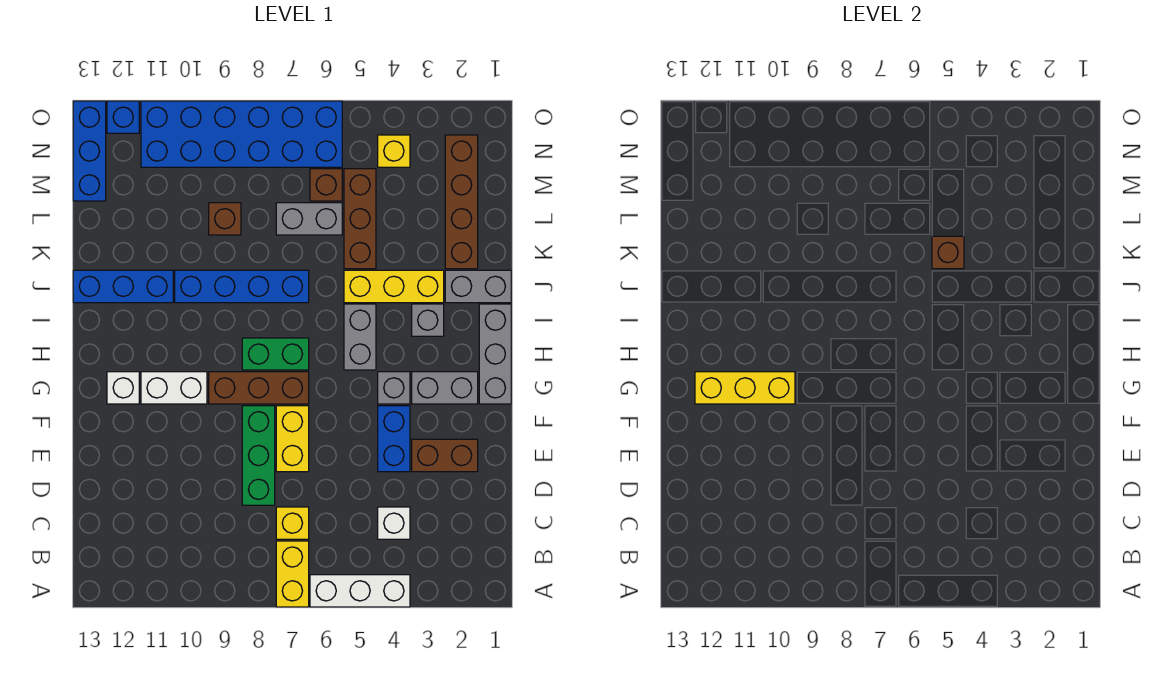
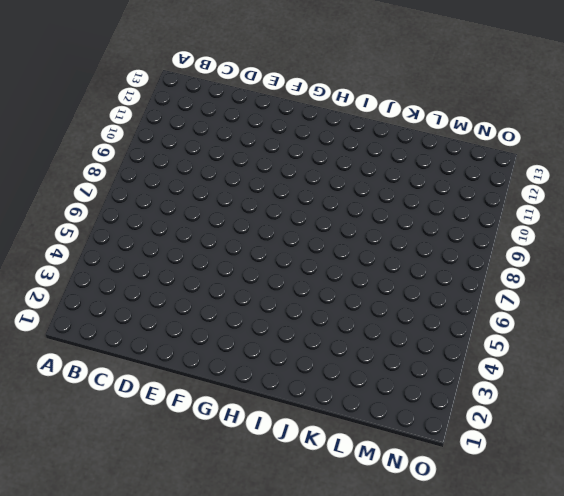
none -> white brick A4:A6 level 1
none -> yellow brick A7:B7 level 1
none -> white brick C4 level 1
none -> yellow brick C7 level 1

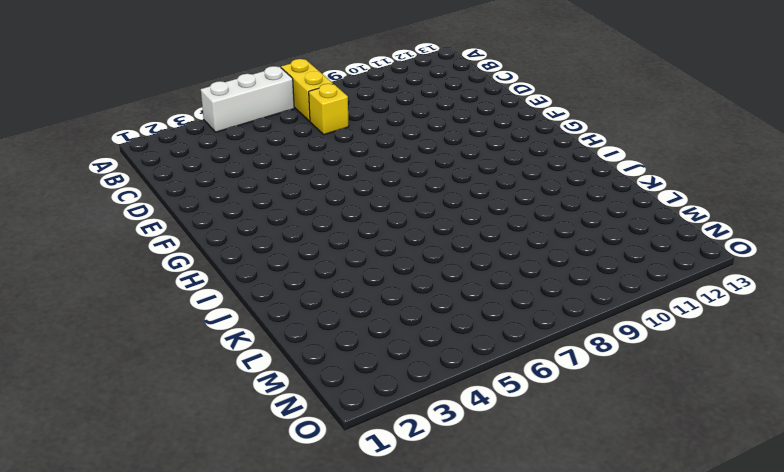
none -> white brick C4 level 1
none -> green brick D8:F8 level 1
none -> brown brick E2:E3 level 1
none -> blue brick E4:F4 level 1

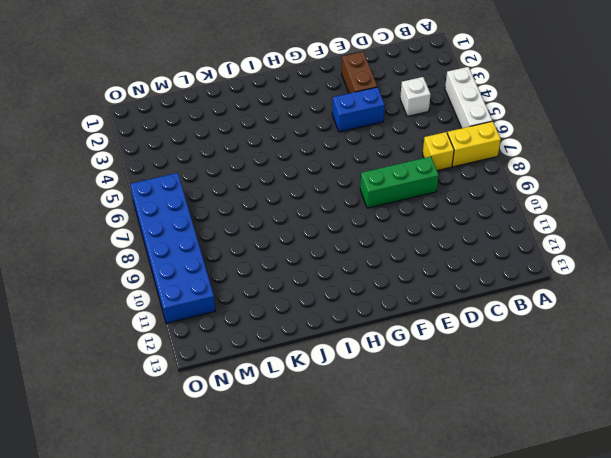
none -> yellow brick E7:F7 level 1
none -> grey brick G1:I1 level 1
none -> grey brick G2:G3 level 1
none -> grey brick G4 level 1

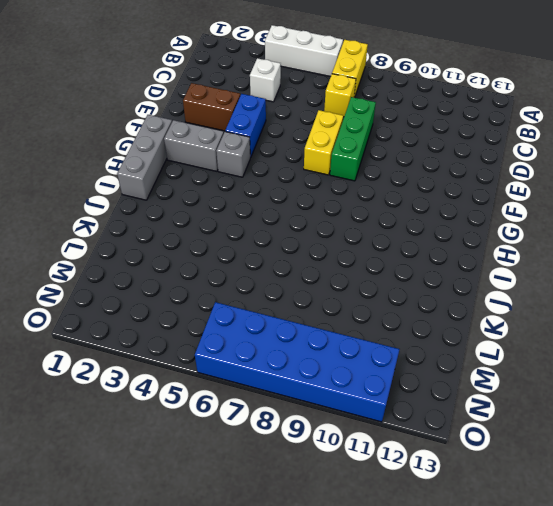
none -> brown brick G7:G9 level 1
none -> white brick G10:G11 level 1
none -> white brick G12 level 1
none -> grey brick H5:I5 level 1

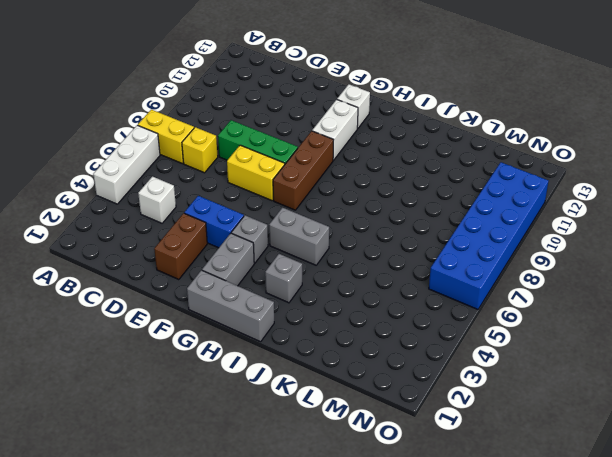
none -> green brick H7:H8 level 1
none -> grey brick J1:J2 level 1
none -> yellow brick J3:J5 level 1
none -> blue brick J7:J10 level 1

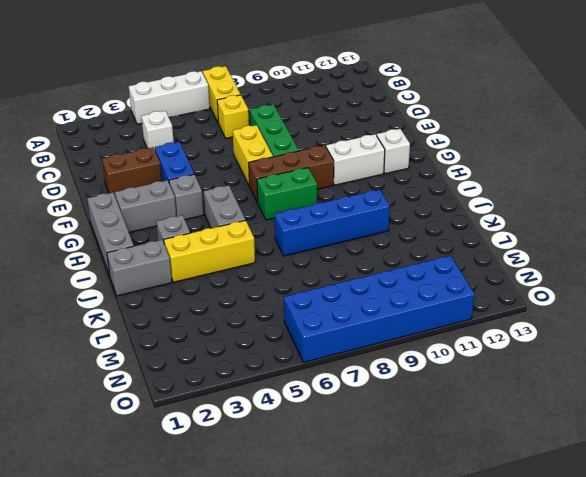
none -> blue brick J11:J13 level 1
none -> brown brick K2:N2 level 1
none -> brown brick K5:M5 level 1
none -> grey brick L6:L7 level 1

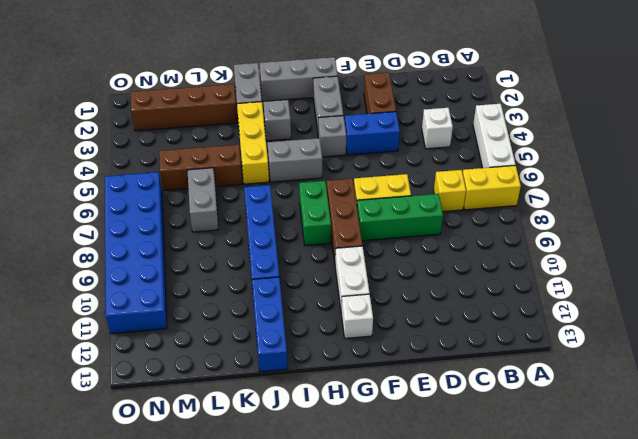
none -> brown brick L9 level 1
none -> brown brick M6 level 1
none -> blue brick M13:O13 level 1
none -> yellow brick N4 level 1

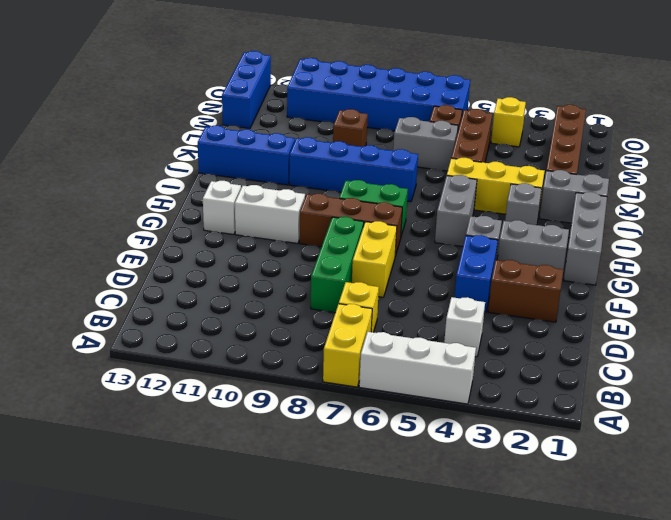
none -> blue brick O12 level 1
none -> yellow brick G10:G12 level 2
none -> brown brick K5 level 2

